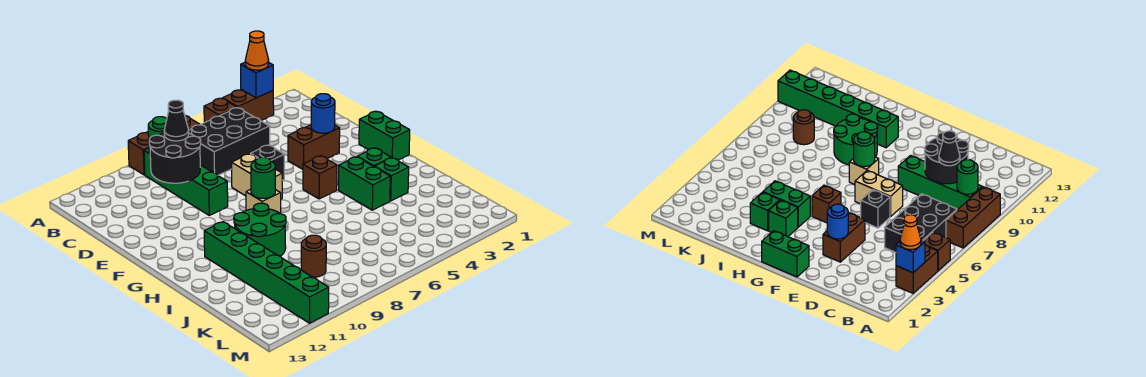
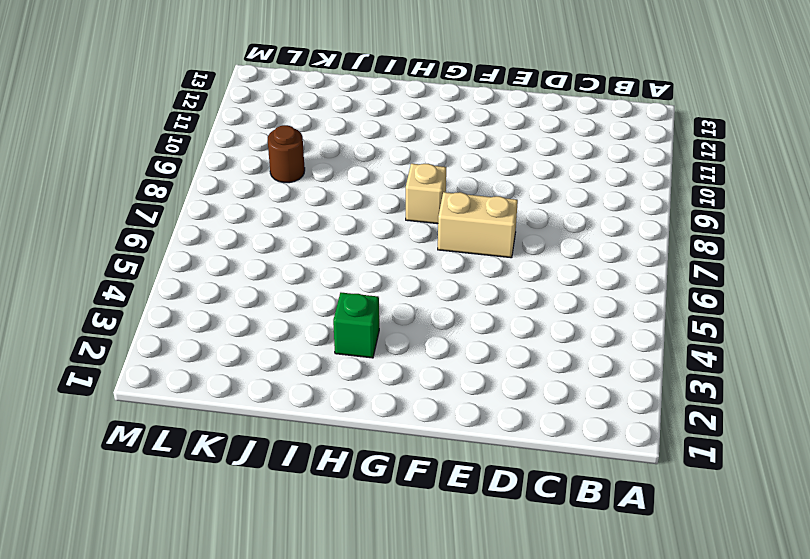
none -> brown brick A3:A4 level 1
none -> brown brick A5 level 1
none -> brown brick A7:A9 level 1

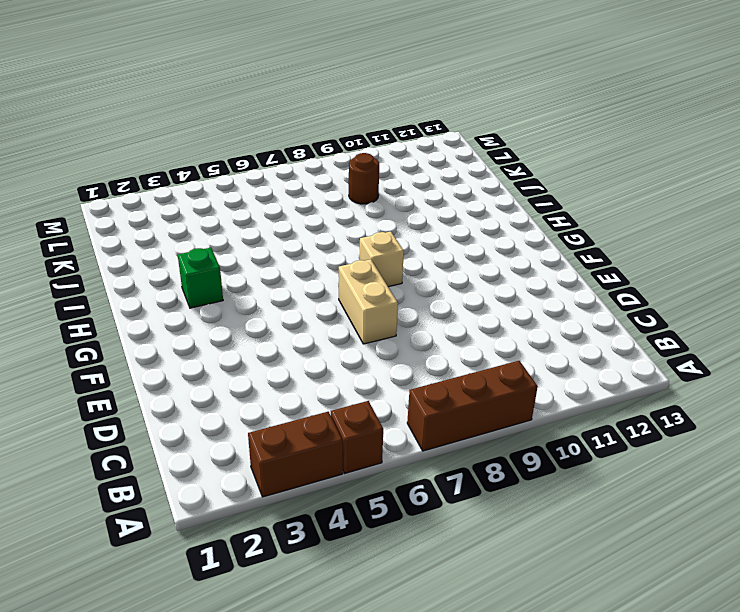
none -> black brick B5:C7 level 1
none -> green brick B9:E9 level 1
none -> brown brick E3:E4 level 1

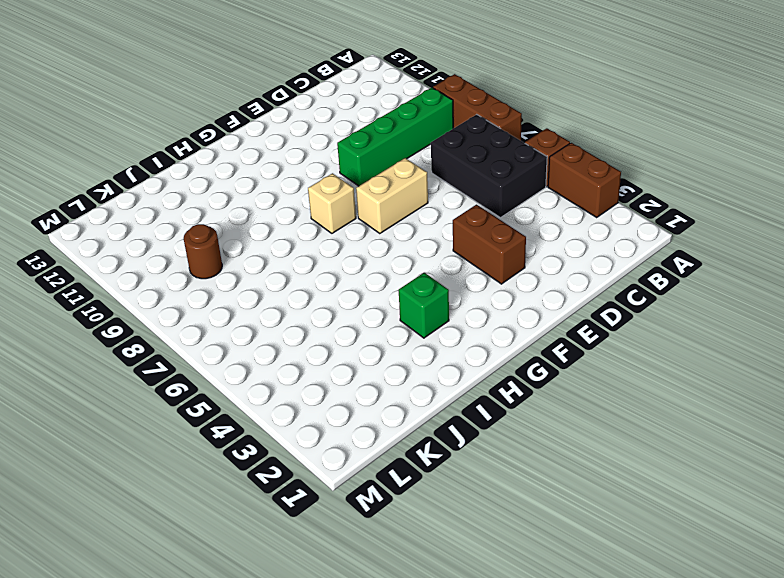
none -> black brick E6 level 1
none -> green brick F1:G1 level 1
none -> brown brick G5 level 1

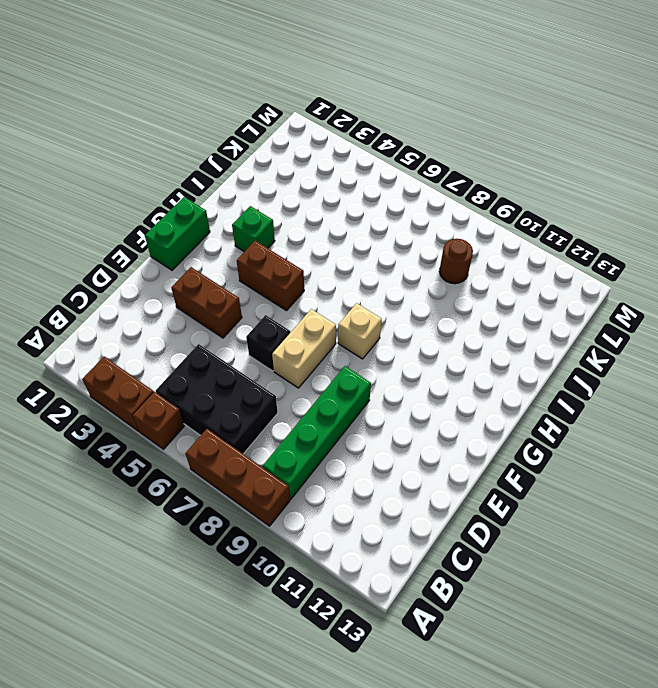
brown brick G4:G5 level 1 -> brown brick G5 level 1
none -> green brick H4:I4 level 1
none -> green round brick H9:I10 level 1
none -> green brick H11:M11 level 1

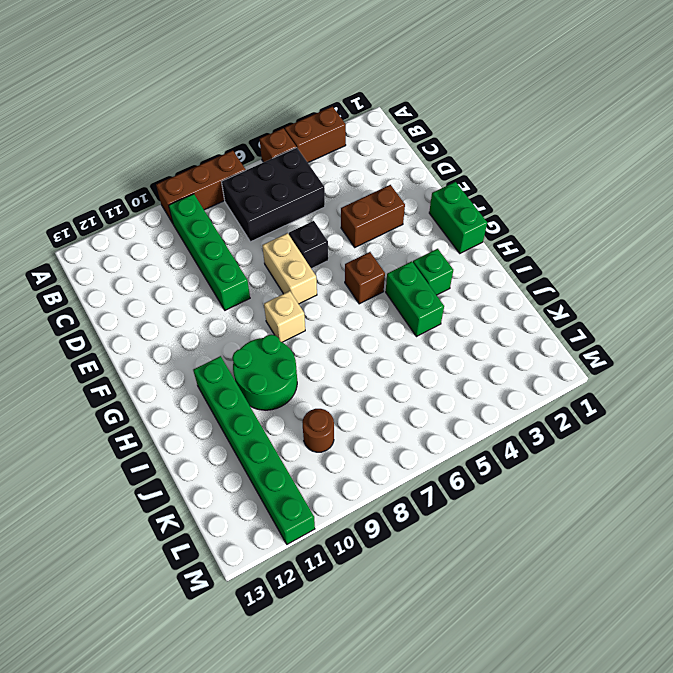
none -> green brick I3 level 1
none -> blue brick A3 level 2
none -> green round brick B9 level 2

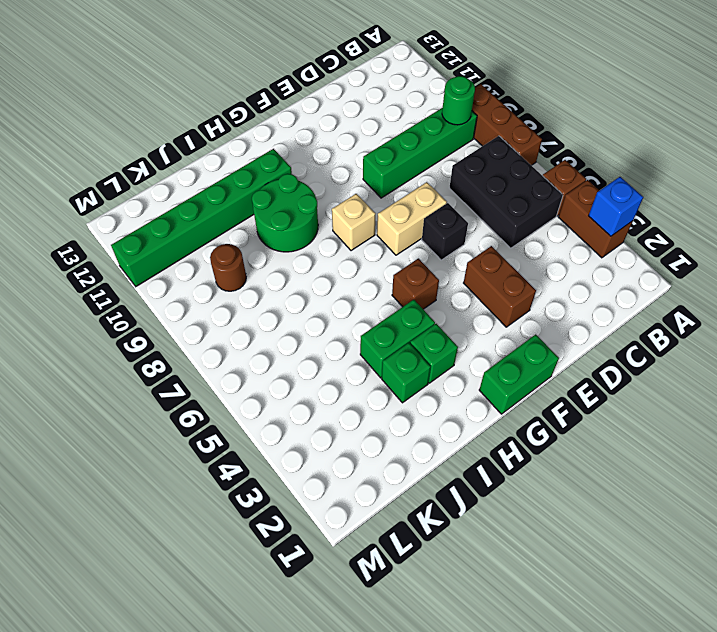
none -> black round brick C9:D10 level 2
none -> blue round brick E3 level 2
none -> green round brick G8 level 2

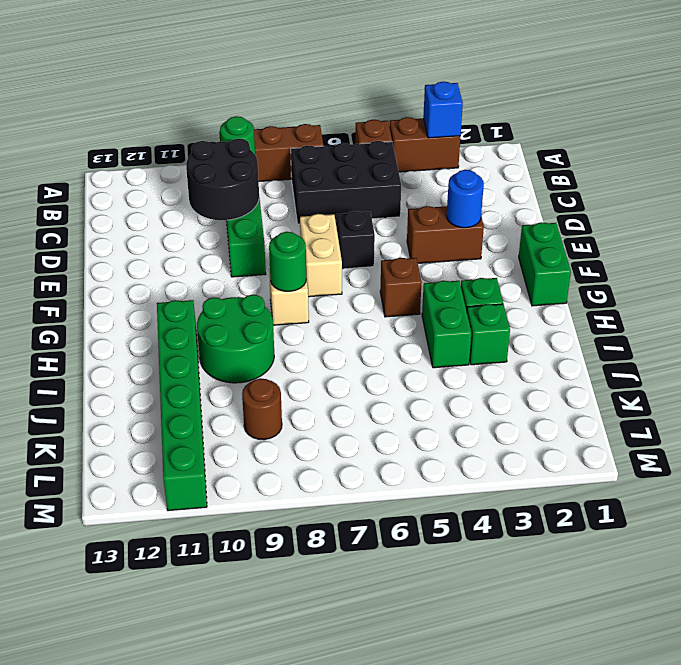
none -> orange cone A3 level 3
none -> black cone C9 level 3

